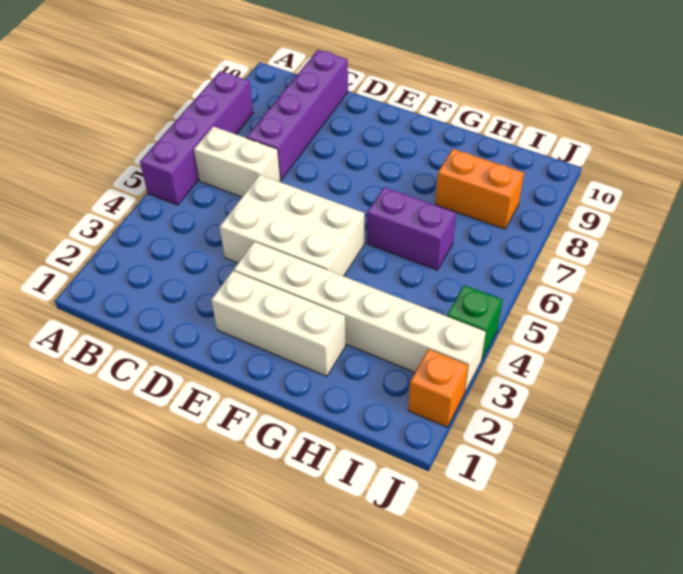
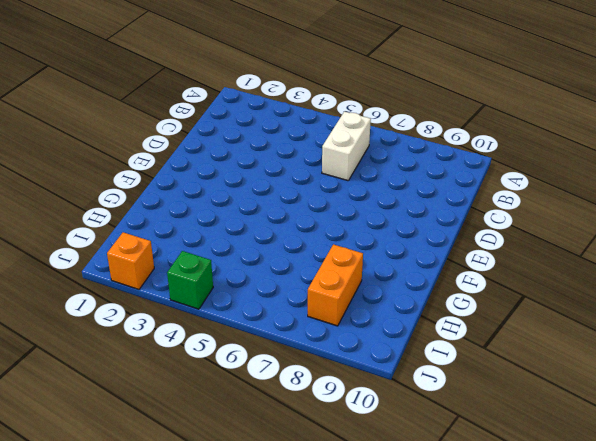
none -> purple brick A5:A8 level 1
none -> purple brick C7:C10 level 1

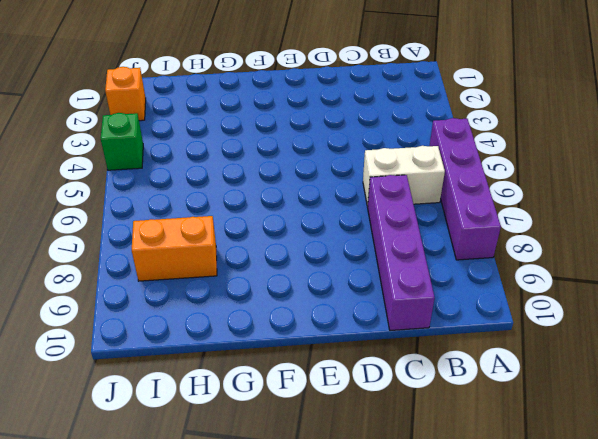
none -> white brick D4:F5 level 1
none -> white brick E2:G2 level 1

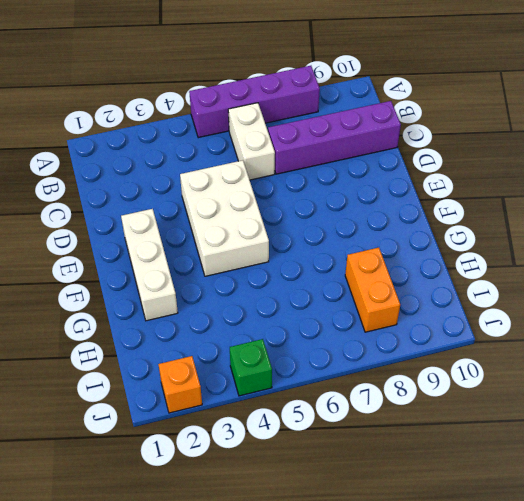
none -> white brick E3:J3 level 1
none -> purple brick G6:H6 level 1

